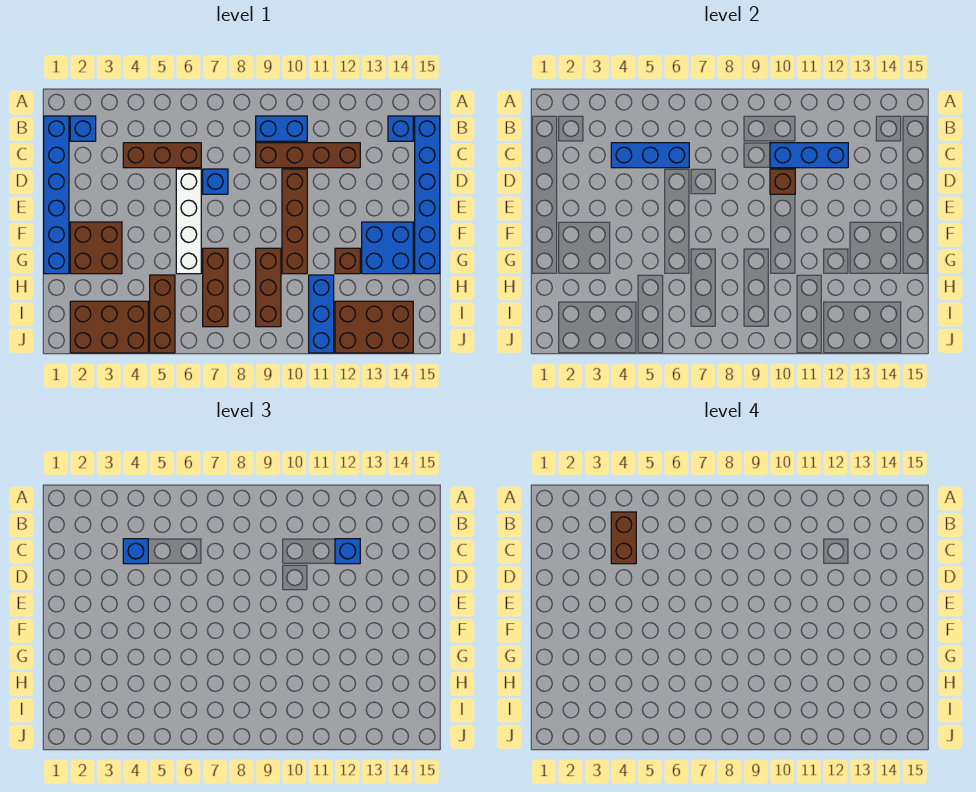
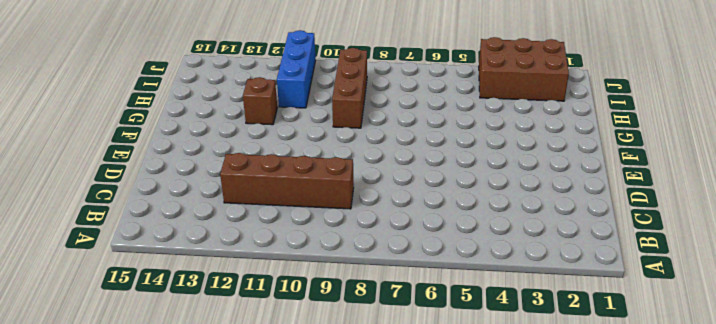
none -> blue brick B1:G1 level 1
none -> blue brick B2 level 1
none -> blue brick B9:B10 level 1

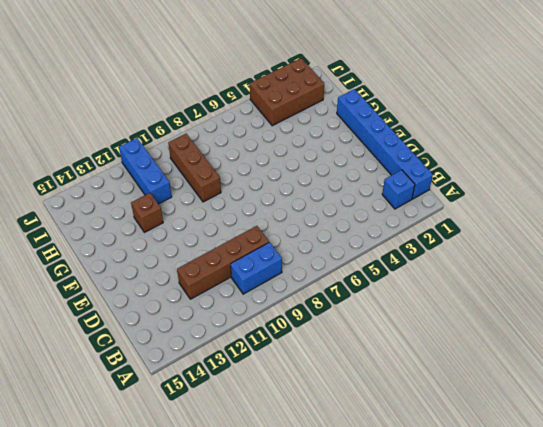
none -> blue brick B14 level 1
none -> blue brick B15:G15 level 1
none -> brown brick C4:C6 level 1

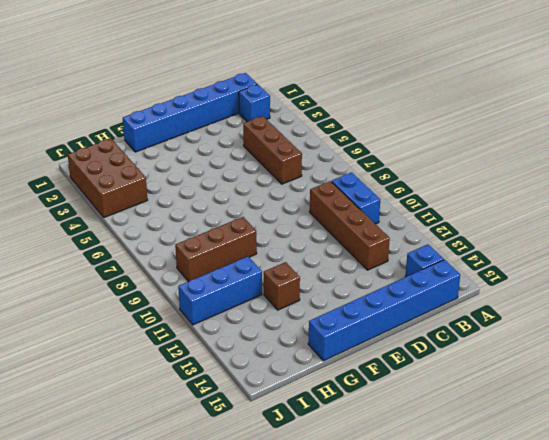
none -> white brick D6:G6 level 1
none -> blue brick D7 level 1
none -> brown brick D10:G10 level 1

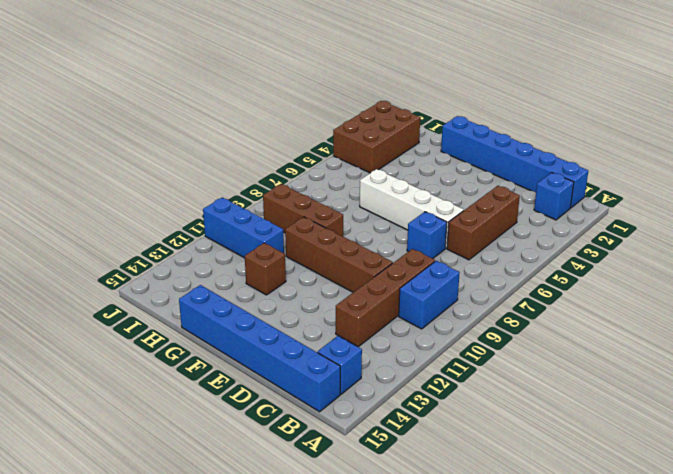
none -> brown brick F2:G3 level 1
none -> blue brick F13:G14 level 1
none -> brown brick G7:I7 level 1

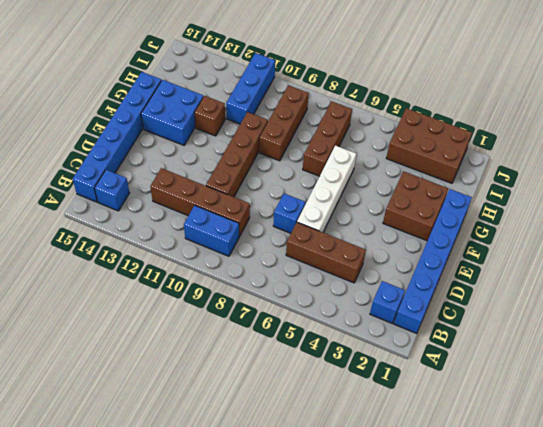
none -> brown brick H5:J5 level 1
none -> brown brick I12:J14 level 1
none -> blue brick C4:C6 level 2

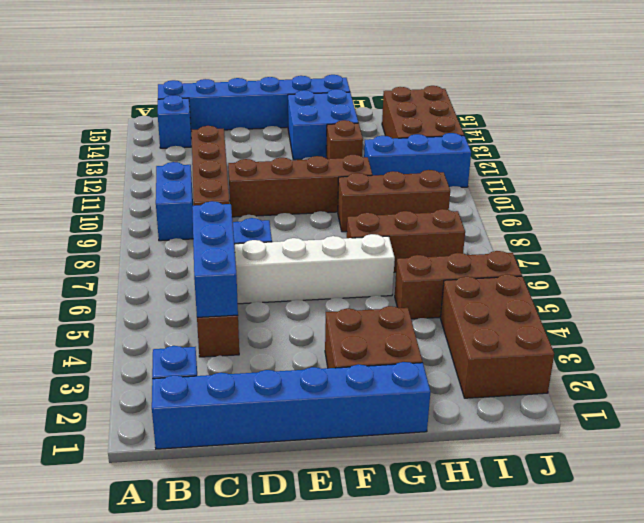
none -> blue brick C10:C12 level 2
none -> brown brick D10 level 2
none -> blue brick C4 level 3

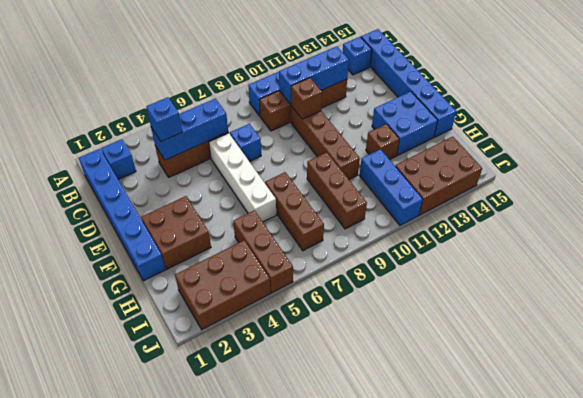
none -> blue brick C12 level 3
none -> brown brick B4:C4 level 4

